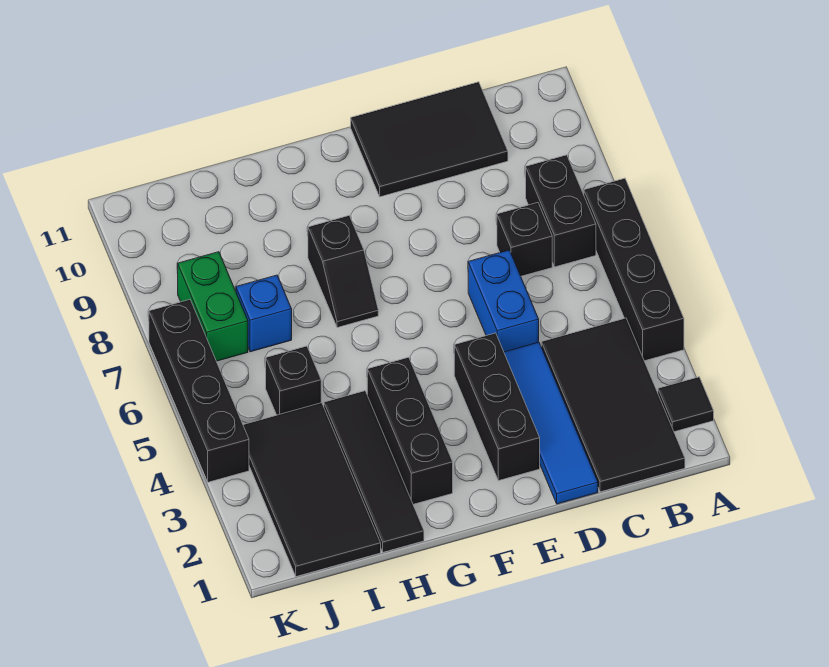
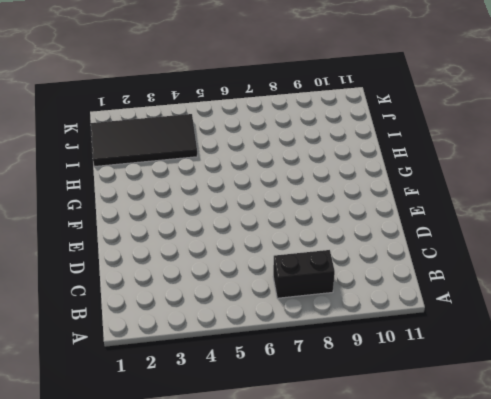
none -> black tile A2 level 1
none -> black brick A4:A7 level 1
none -> black tile B1:C4 level 1

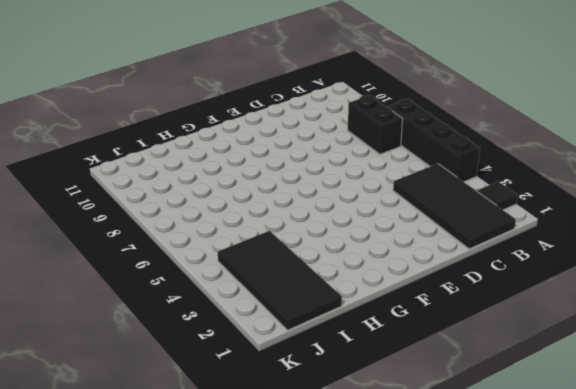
none -> black brick C7 level 1
none -> black tile C10:E11 level 1
none -> blue tile D1:D4 level 1

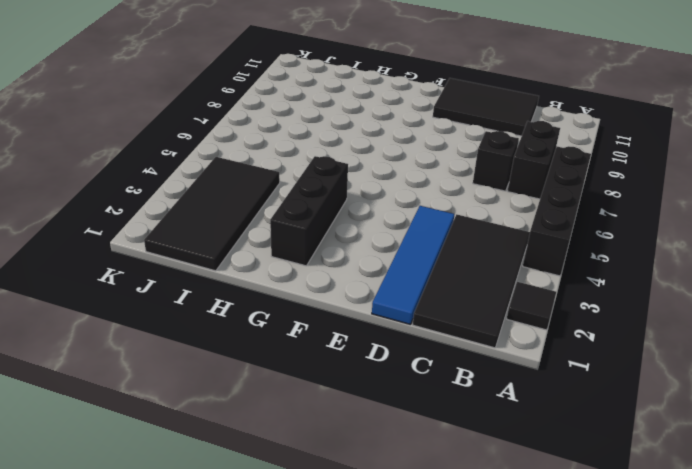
none -> blue brick D5:D6 level 1
none -> black brick E2:E4 level 1
none -> black slope G7:G8 level 1 top 8

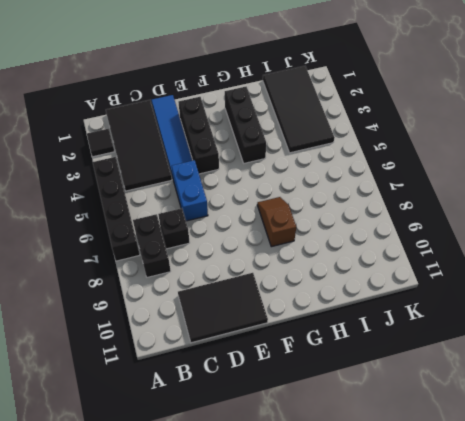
brown slope G7:G8 level 1 top 8 -> black slope G7:G8 level 1 top 8
none -> black tile H1:H4 level 1
none -> black brick I5 level 1
none -> blue brick I7 level 1

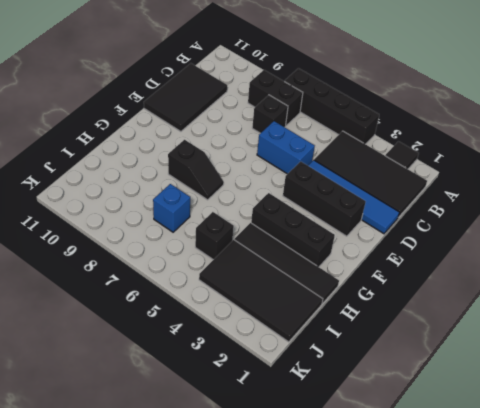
none -> green brick J7:J8 level 1
none -> black brick K4:K7 level 1

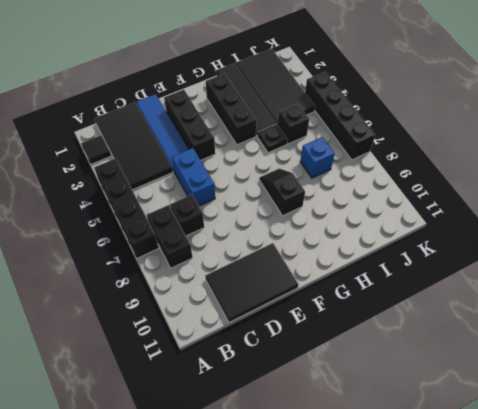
black plate H5 level 1 -> none
none -> green brick J7:J8 level 1

